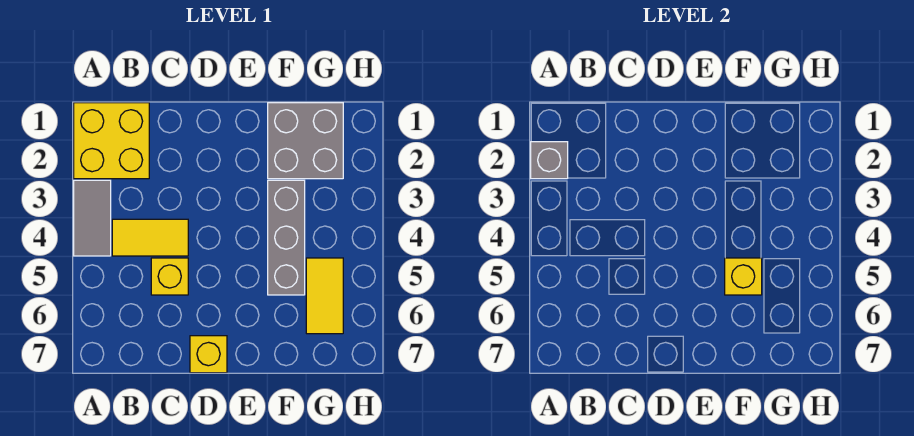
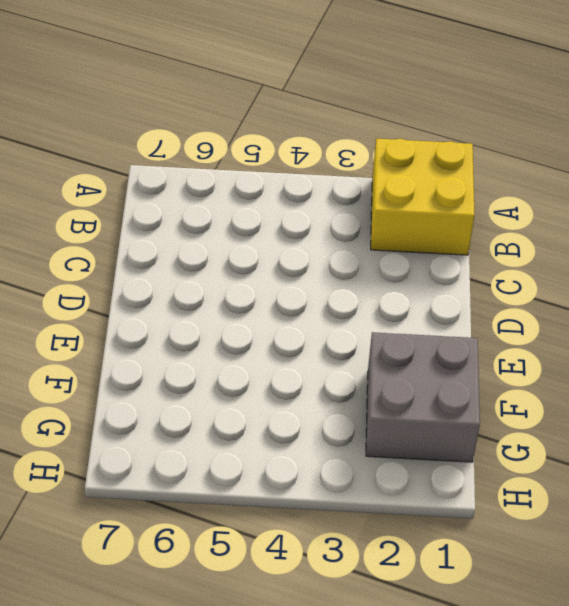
none -> grey tile A3:A4 level 1
none -> yellow tile B4:C4 level 1

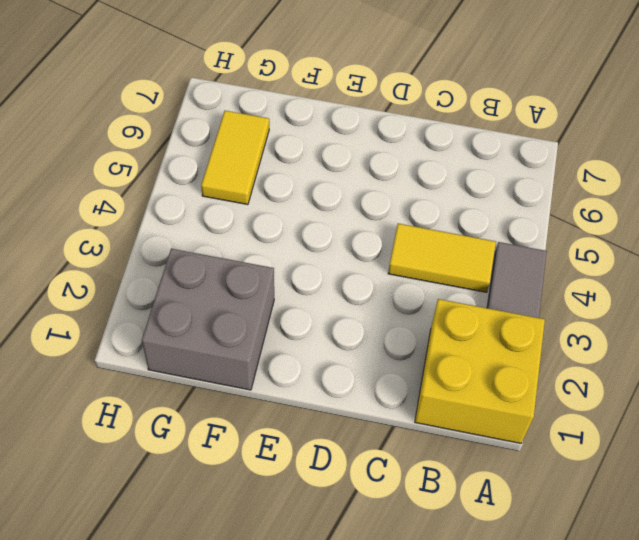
none -> yellow brick C5 level 1
none -> yellow brick D7 level 1

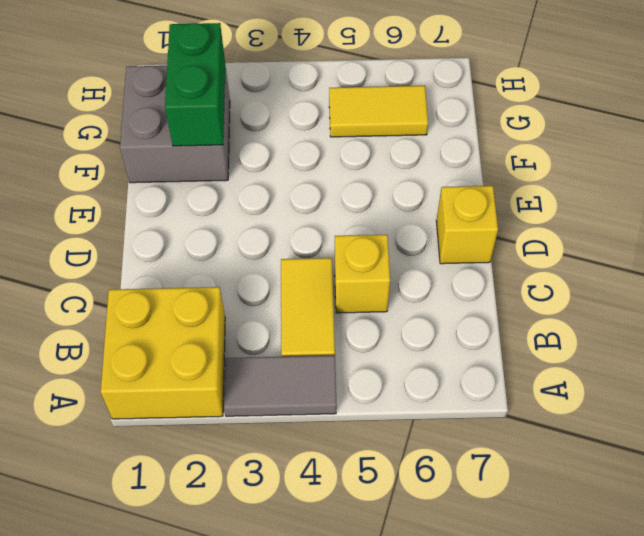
green brick F2:G2 level 2 -> none
none -> grey brick F3:F5 level 1
none -> grey brick A2 level 2

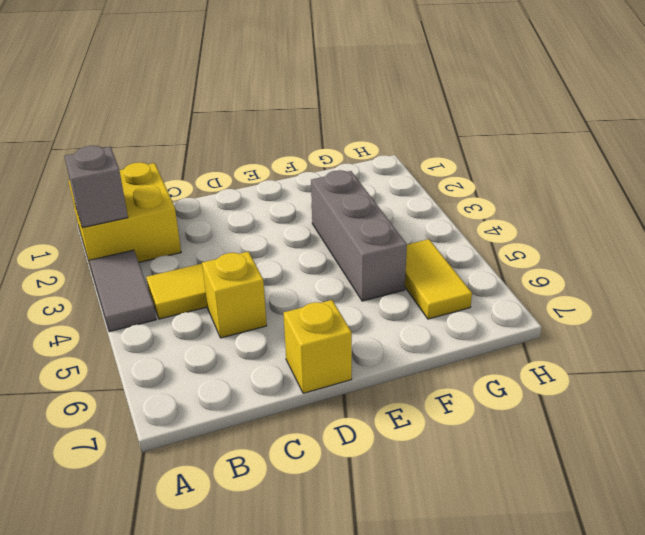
none -> grey brick F1:G2 level 1
none -> yellow brick F5 level 2

